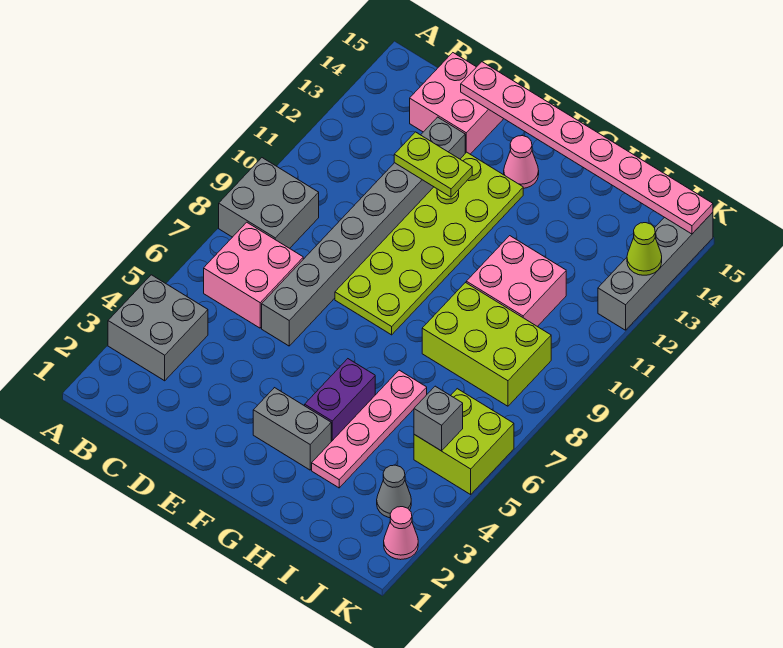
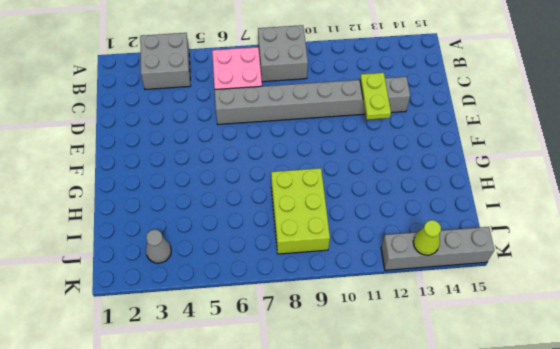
none -> pink brick C14:D15 level 1
none -> lime plate E8:F13 level 1
none -> grey brick F3:G3 level 1

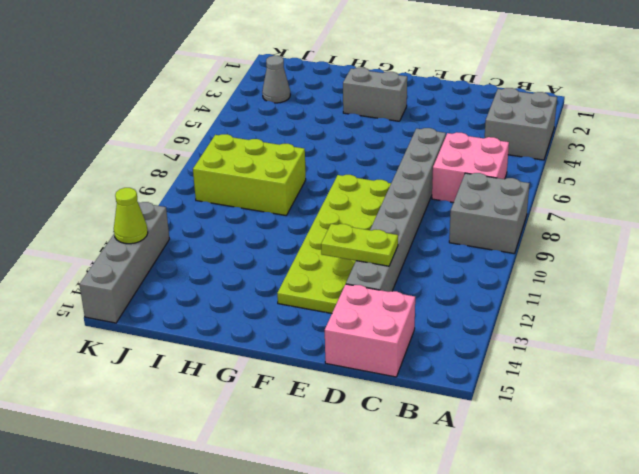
none -> pink cone F14 level 1
none -> purple brick G4:G5 level 1
none -> pink plate H3:H6 level 1

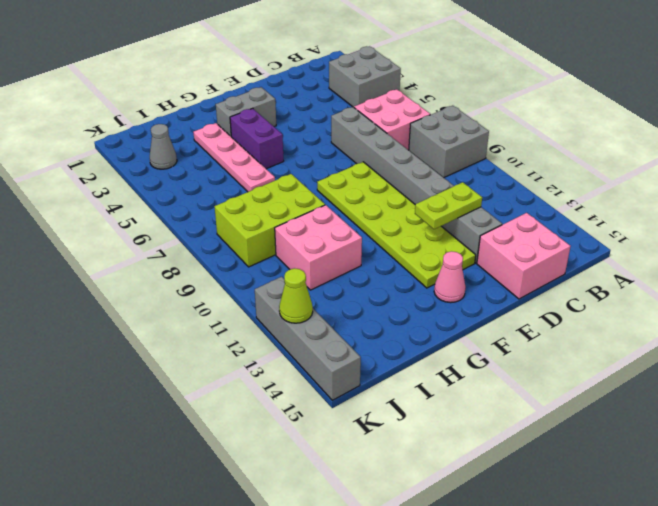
none -> lime brick J5:K6 level 1
none -> pink cone K2 level 1
none -> pink plate D15:K15 level 2

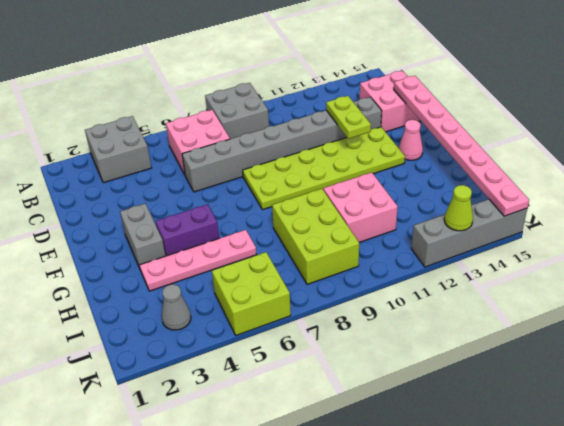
none -> pink cone K2 level 1
none -> grey brick J5 level 2

